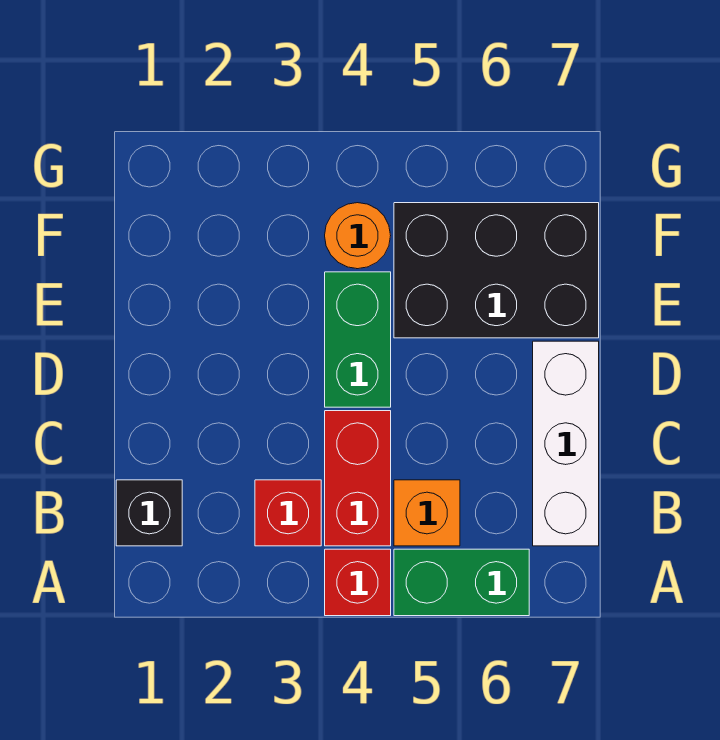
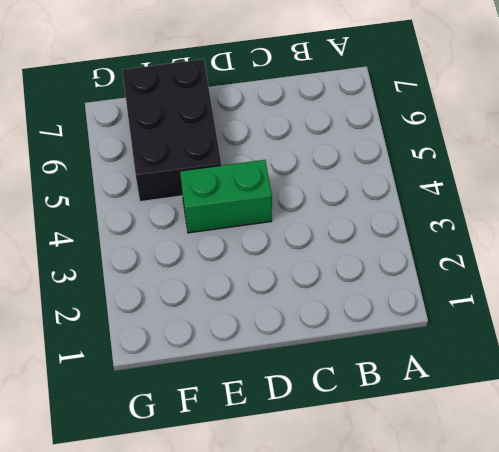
none -> red brick A4 level 1
none -> green brick A5:A6 level 1

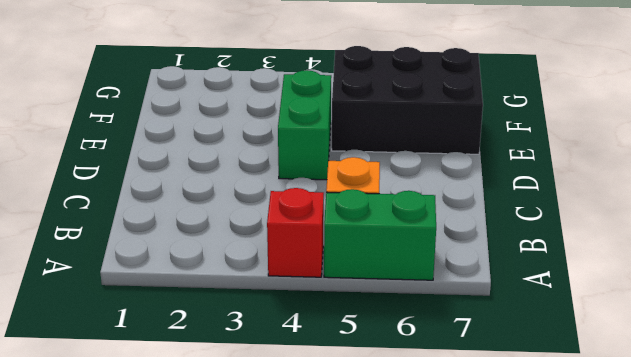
none -> black brick B1 level 1
none -> red brick B3 level 1

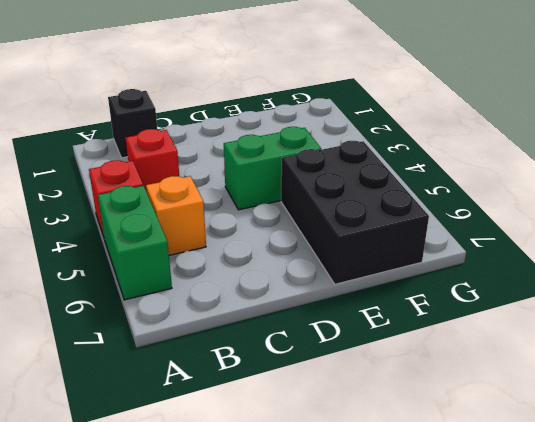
none -> red brick B4:C4 level 1
none -> white brick B7:D7 level 1

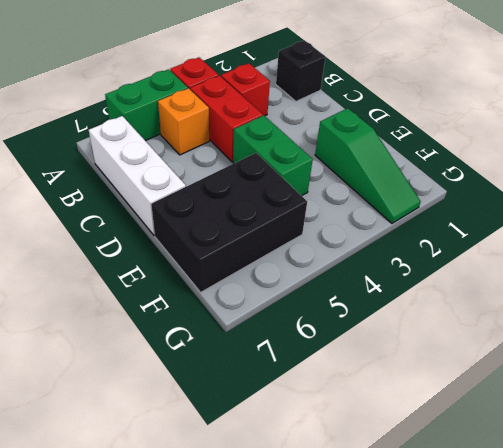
green slope E2:G2 level 1 top E -> none
none -> orange round brick F4 level 1

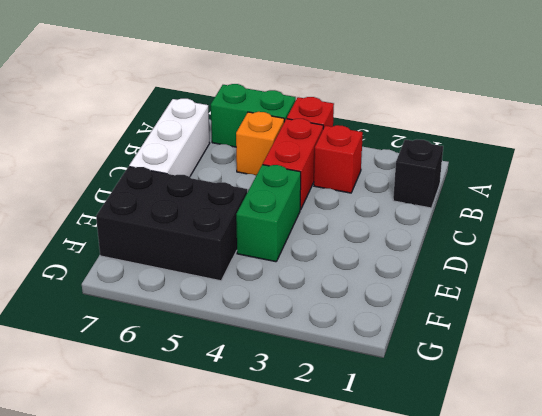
none -> orange round brick F4 level 1

